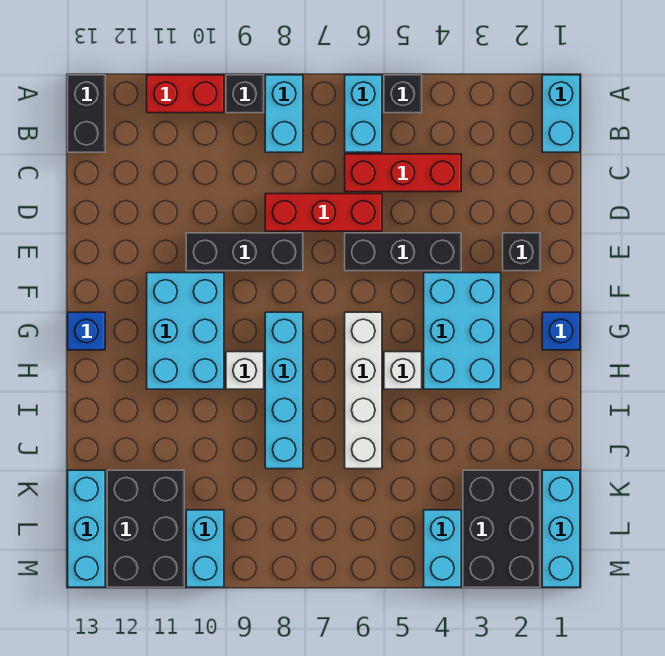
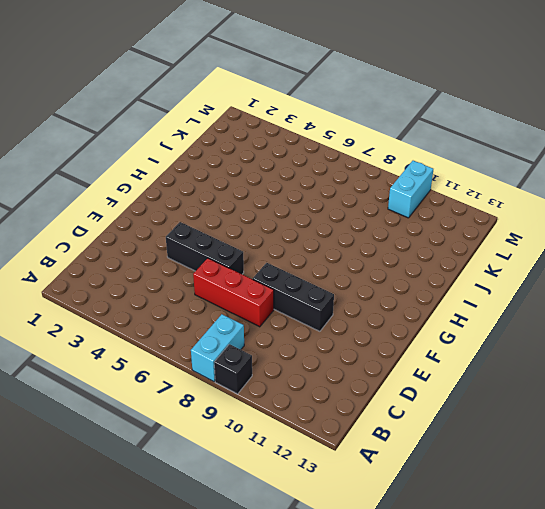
none -> cyan brick A1:B1 level 1
none -> black brick A5 level 1
none -> cyan brick A6:B6 level 1

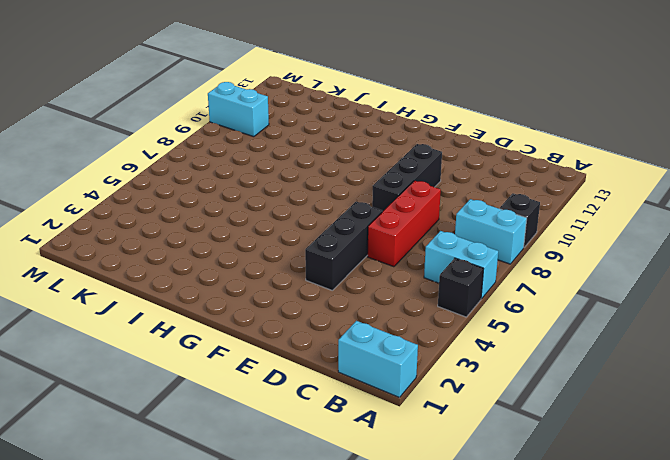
none -> red brick A10:A11 level 1
none -> black brick A13:B13 level 1
none -> red brick C4:C6 level 1

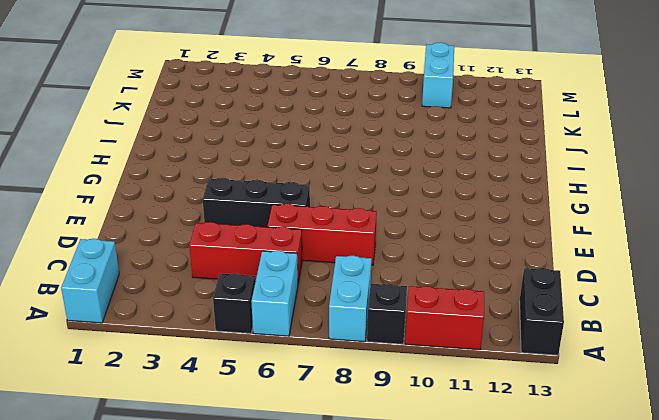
none -> black brick E2 level 1
none -> black brick E8:E10 level 1
none -> cyan brick F3:H4 level 1

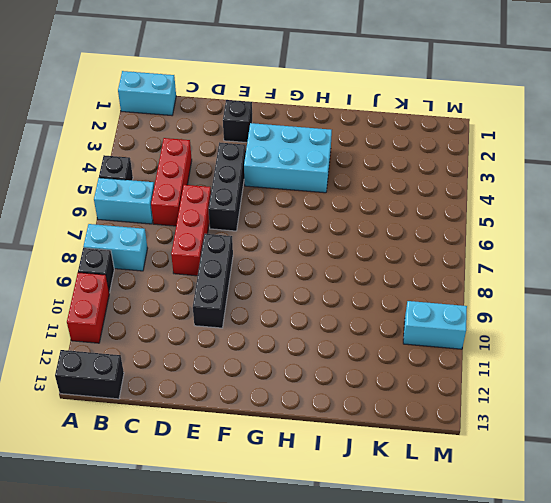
none -> cyan brick F10:H11 level 1
none -> blue brick G1 level 1
none -> white brick G6:J6 level 1

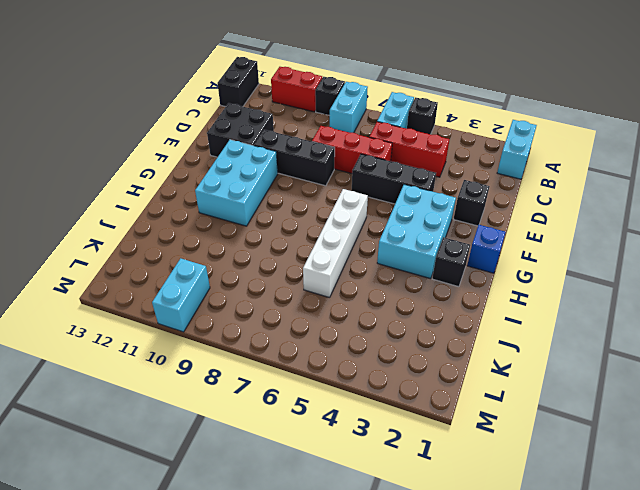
black brick D11:E12 level 1 -> none
black brick H2 level 1 -> none
none -> cyan brick G8:J8 level 1
none -> blue brick G13 level 1
none -> white brick H5 level 1

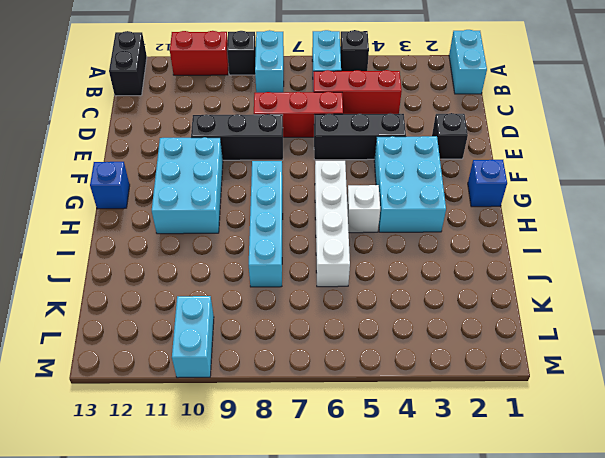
none -> white brick H9 level 1
none -> cyan brick K1:M1 level 1
none -> black brick K2:M3 level 1

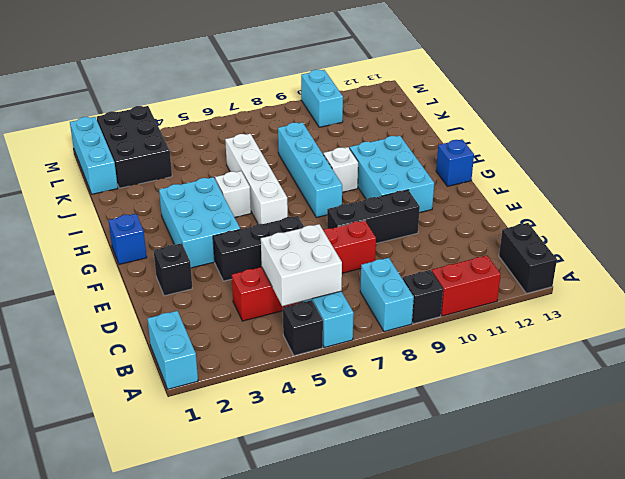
white brick B5:C6 level 2 -> none
none -> black brick K11:M12 level 1
none -> cyan brick K13:M13 level 1
none -> cyan brick L4:M4 level 1

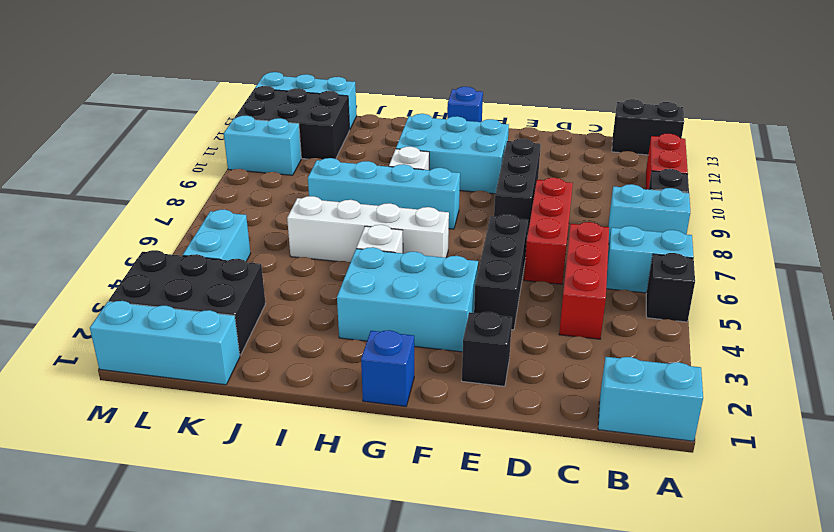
cyan brick L4:L5 level 1 -> cyan brick L4:M4 level 1

